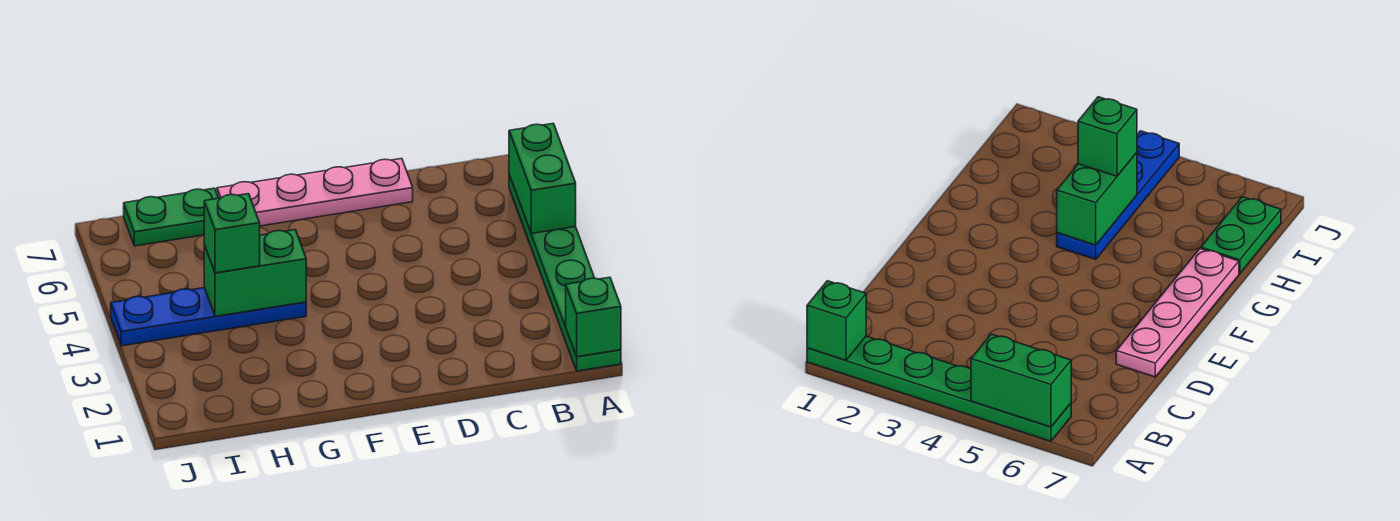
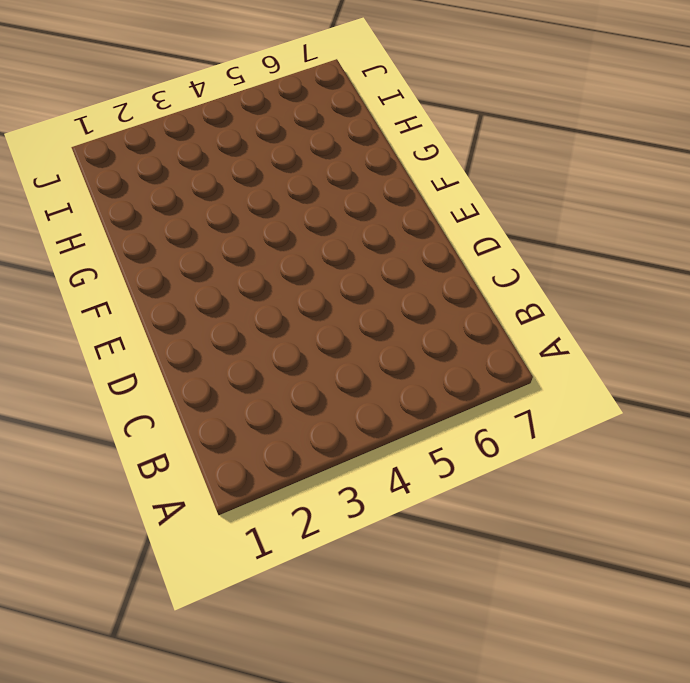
none -> green plate A1:A6 level 1
none -> pink plate D7:G7 level 1

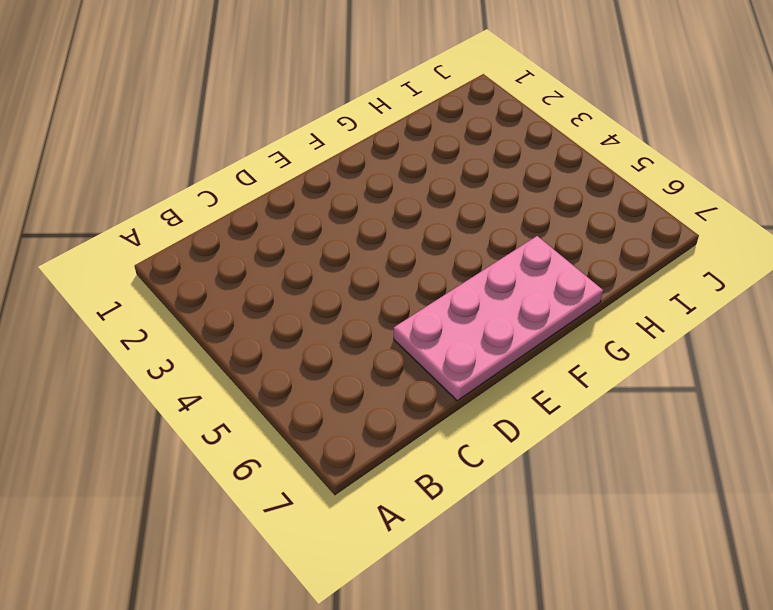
pink plate D6:G7 level 1 -> pink plate D7:G7 level 1
none -> green plate A1:A6 level 1
none -> blue plate G4:J4 level 1

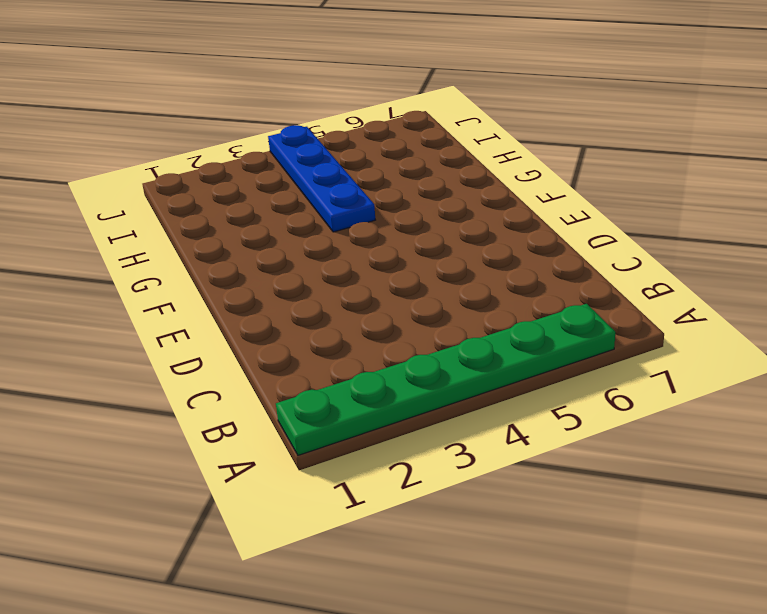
none -> pink plate D7:G7 level 1
none -> green plate H7:I7 level 1

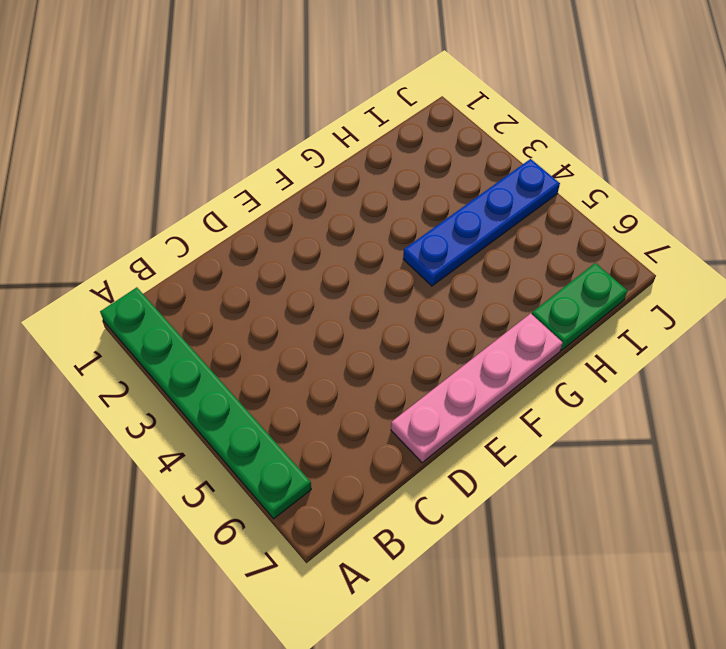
none -> green brick A1 level 2
none -> green brick A5:A6 level 2

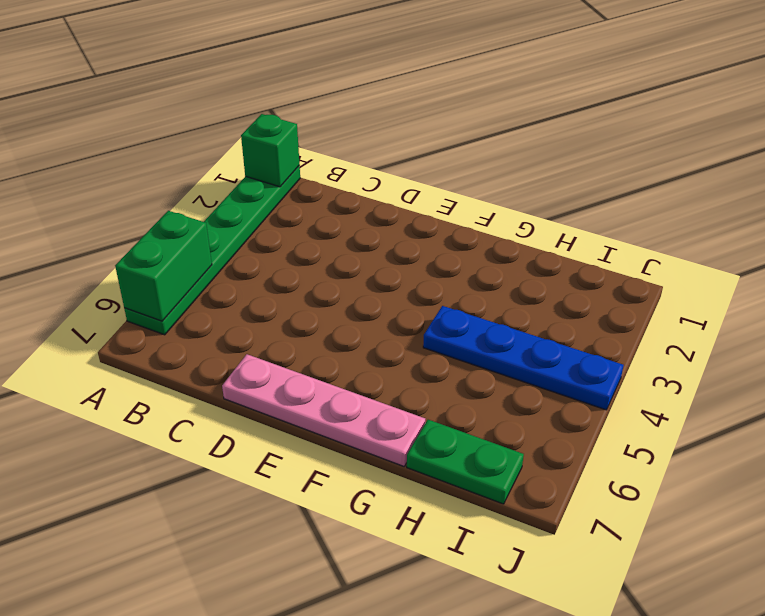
none -> green brick G4:H4 level 2
none -> green brick H4 level 3

